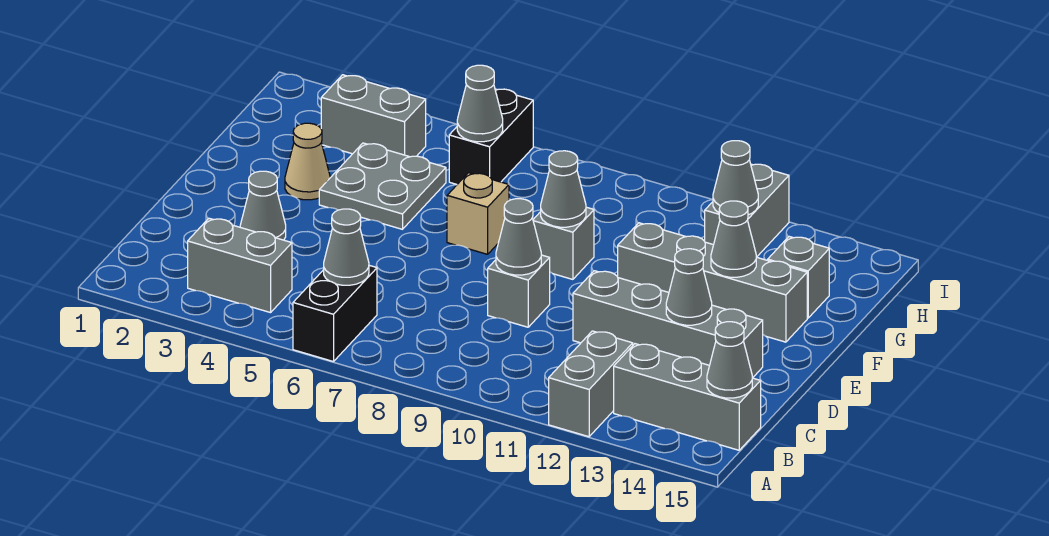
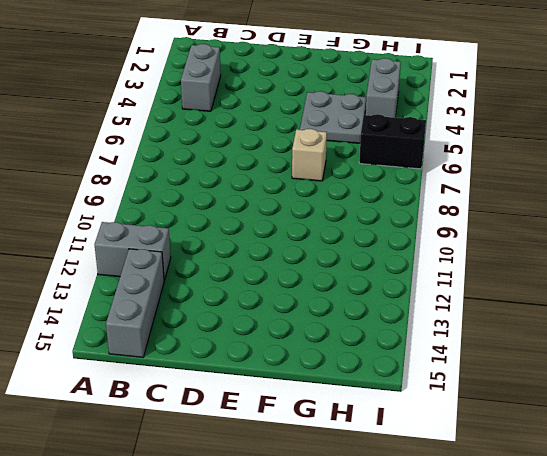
none -> black brick A6:B6 level 1
none -> grey cone D3 level 1
none -> grey brick D9 level 1

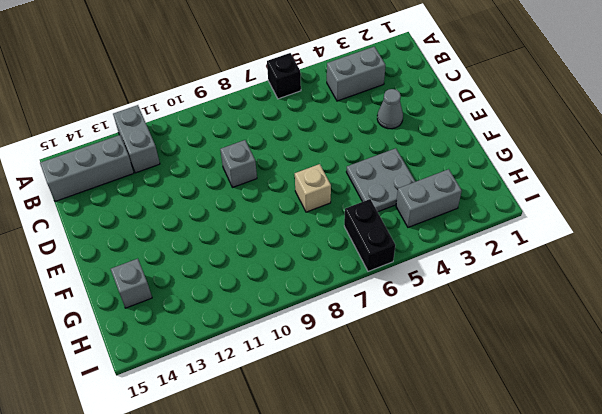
black brick A6 level 1 -> black brick A6:B6 level 1
none -> grey brick D11:D14 level 1
none -> tan cone F3 level 1
none -> grey brick F9 level 1

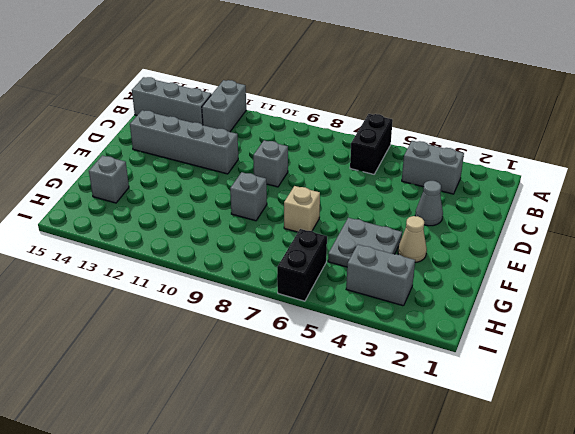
none -> grey brick F11:F14 level 1
none -> grey brick H12:I12 level 1
none -> grey cone B6 level 2

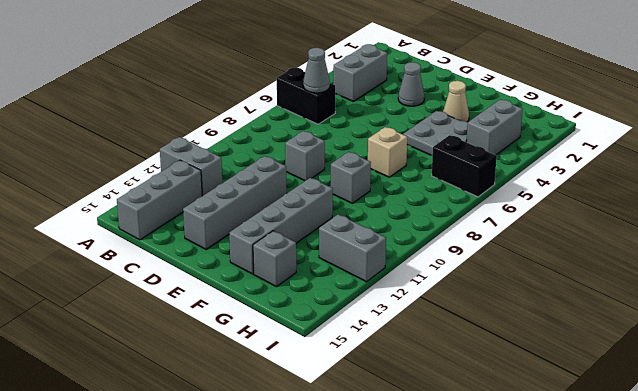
none -> grey cone B15 level 2
none -> grey cone D9 level 2
none -> grey cone D13 level 2

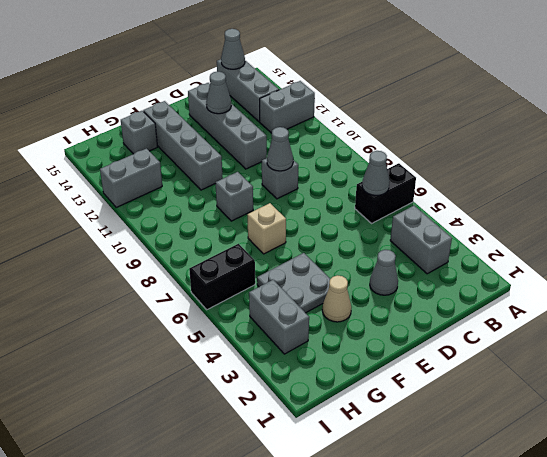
none -> grey cone F9 level 2
none -> grey cone F13 level 2
none -> grey cone H6 level 2

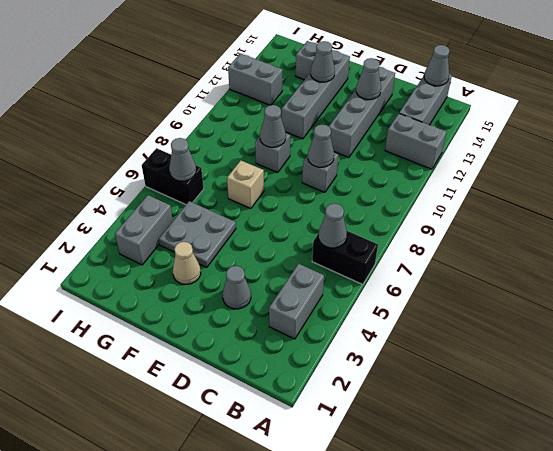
none -> grey cone H12 level 2

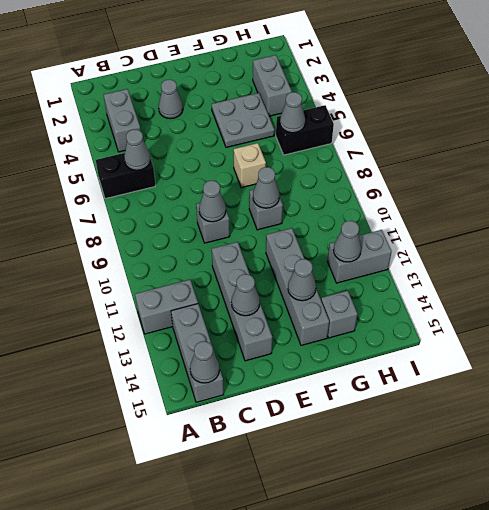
none -> tan cone F3 level 1

